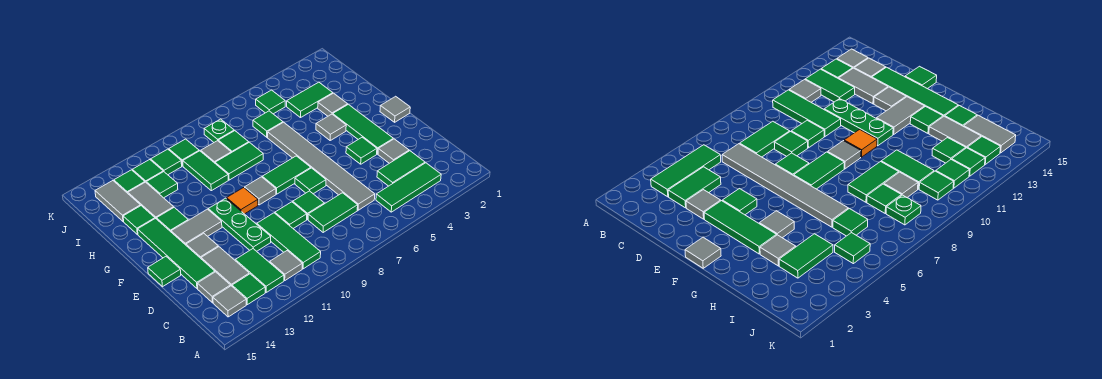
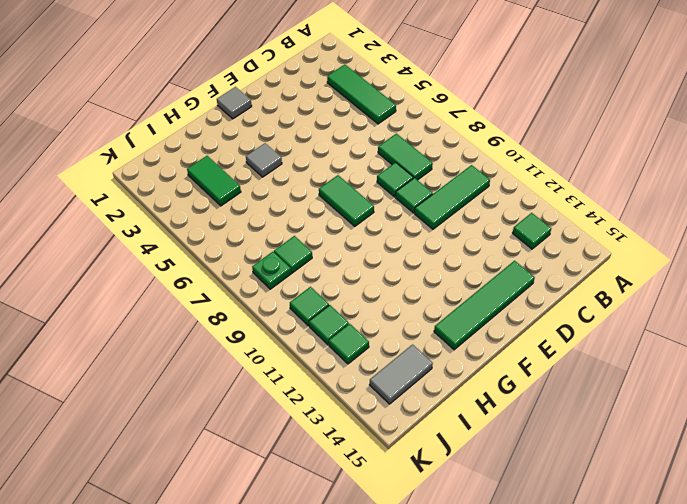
none -> grey tile B11 level 1
none -> green tile B12:C12 level 1
none -> grey tile B14 level 1
none -> green tile C3:C4 level 1

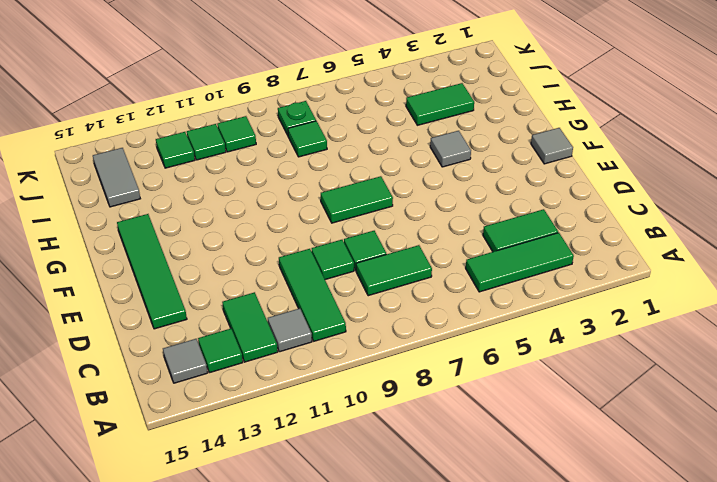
none -> grey tile C6:H6 level 1
none -> grey tile C13:D13 level 1
none -> grey tile C14 level 1
none -> grey tile D3 level 1

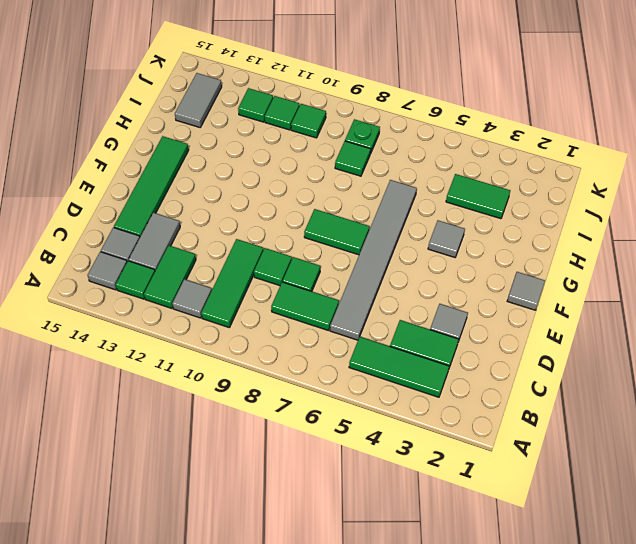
none -> green plate D11:F11 level 1
none -> green tile E3:G3 level 1
none -> green tile E4 level 1
none -> green tile E7 level 1

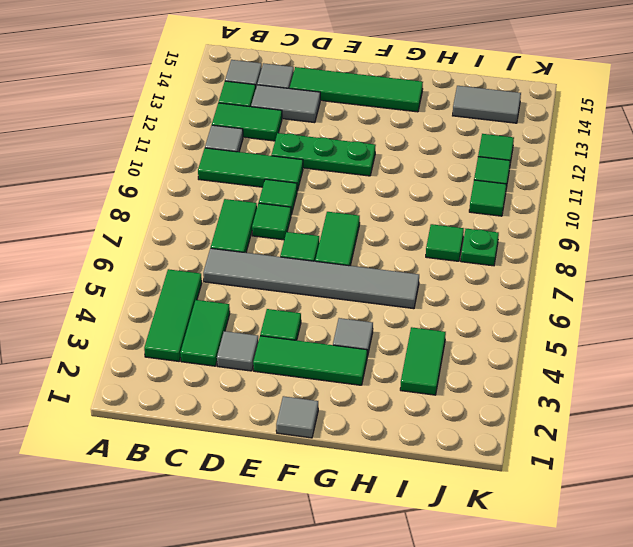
none -> grey tile E13 level 1
none -> green tile E15 level 1
none -> grey tile F9 level 1
none -> orange tile F10 level 1

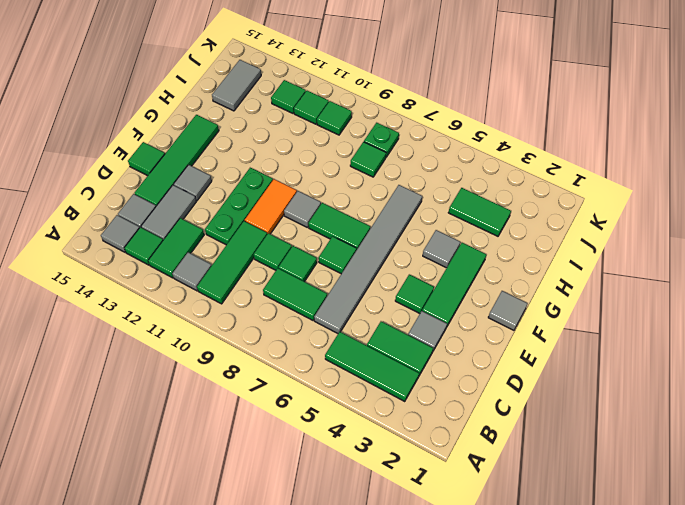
orange tile E10:F10 level 1 -> orange tile F10 level 1
none -> grey tile F12:F13 level 1
none -> green tile G13 level 1
none -> grey tile H3 level 1
none -> green tile H8:H9 level 1

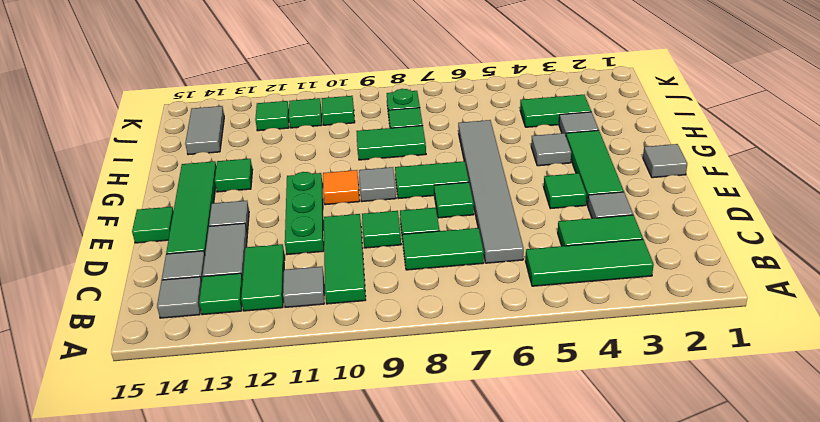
none -> grey tile F12:F13 level 1
none -> green tile H10:I10 level 1
none -> grey tile H13:I13 level 1
none -> green tile H14 level 1

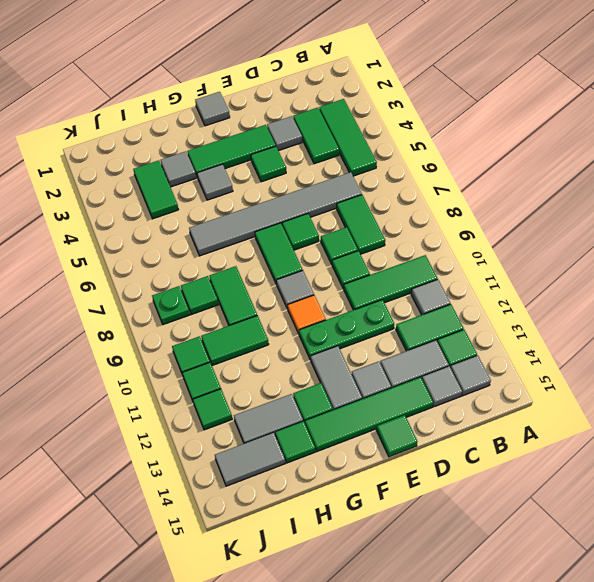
none -> green tile I6 level 1
none -> grey tile I9 level 1
none -> green tile I12 level 1
none -> green tile J5 level 1

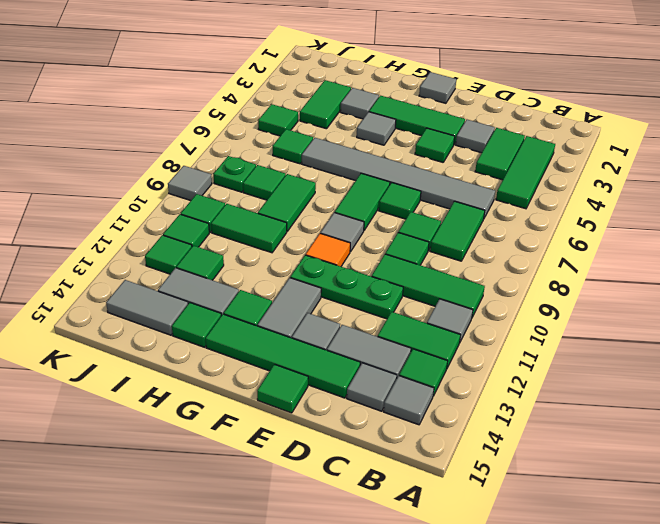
grey tile K9 level 1 -> grey tile I9 level 1
none -> green tile J13 level 1

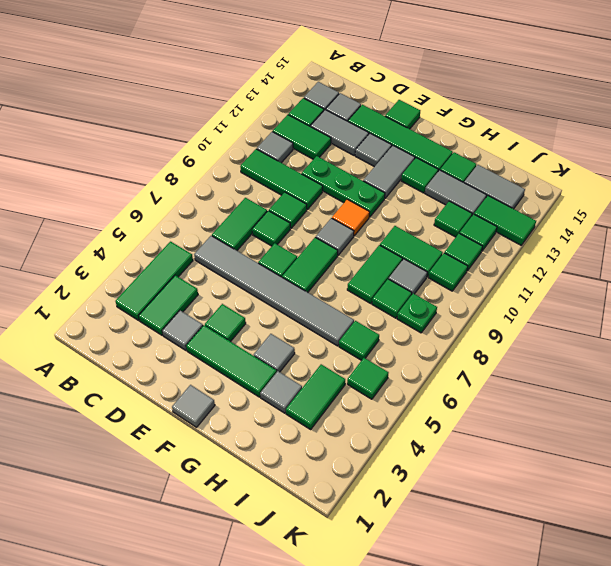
green tile J13:K13 level 1 -> green tile J13 level 1

